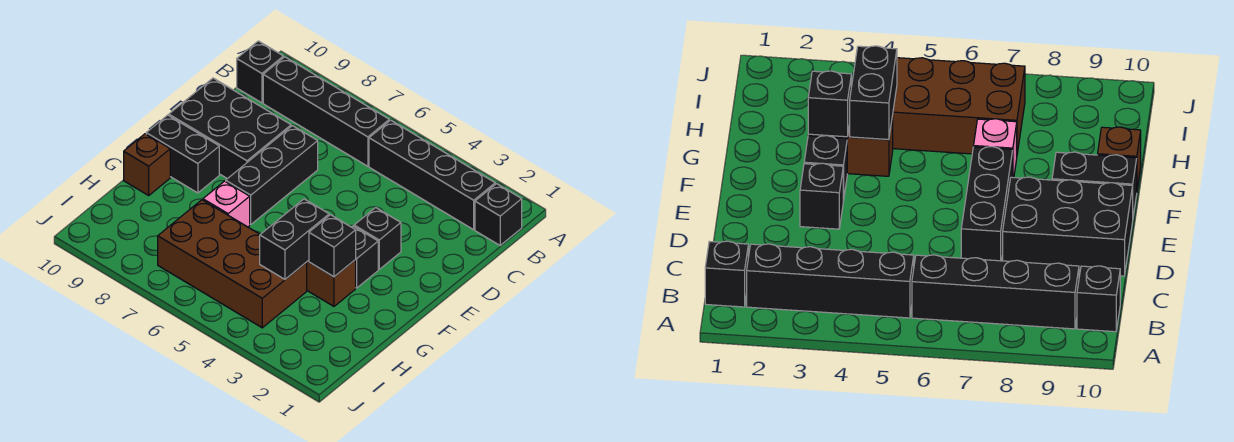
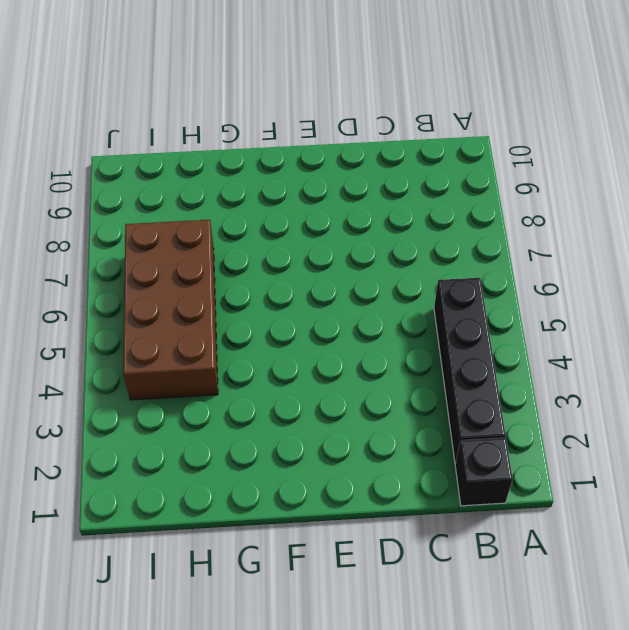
none -> black brick B6:B9 level 1
none -> black brick B10 level 1
none -> black brick D7:F7 level 1

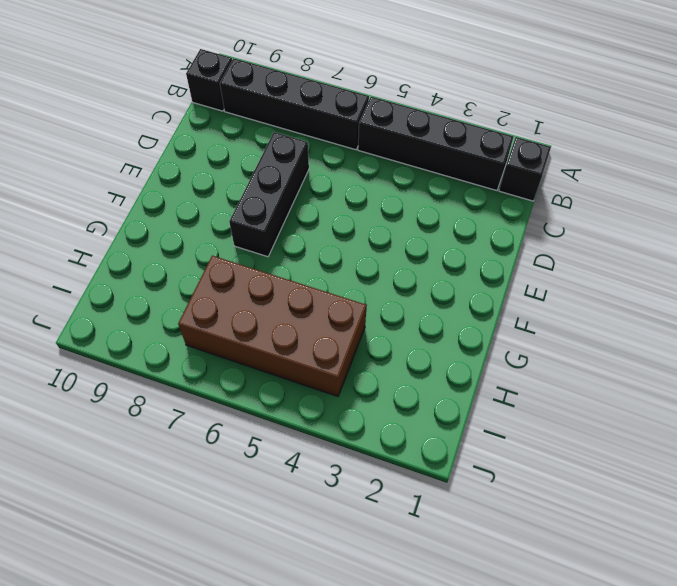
none -> black brick D8:E10 level 1
none -> black brick E3 level 1
none -> black brick F3 level 1

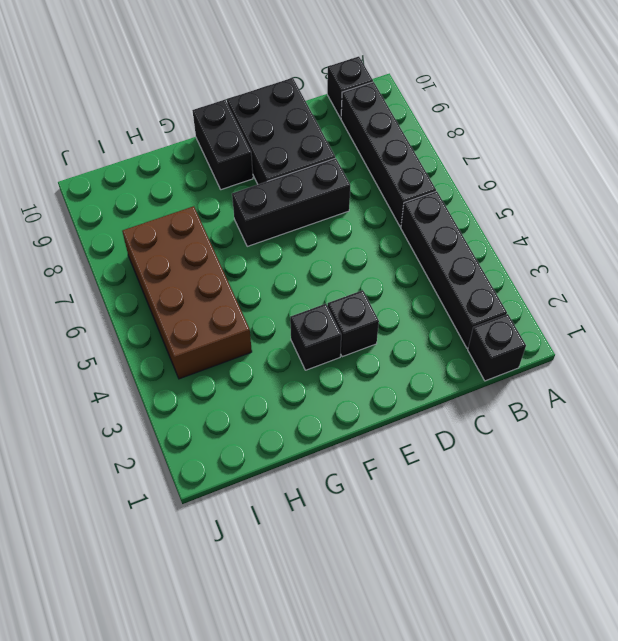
none -> brown brick G3:G4 level 1
none -> pink brick G7 level 1
none -> brown brick G10 level 1

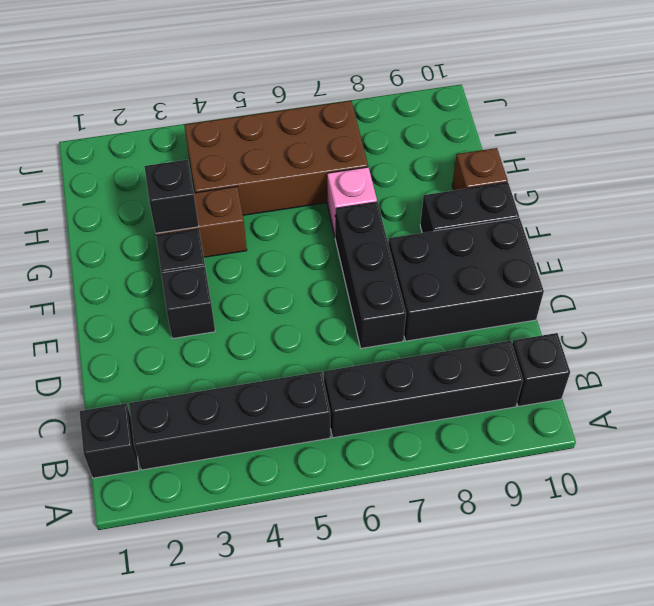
none -> black brick G4:H4 level 2

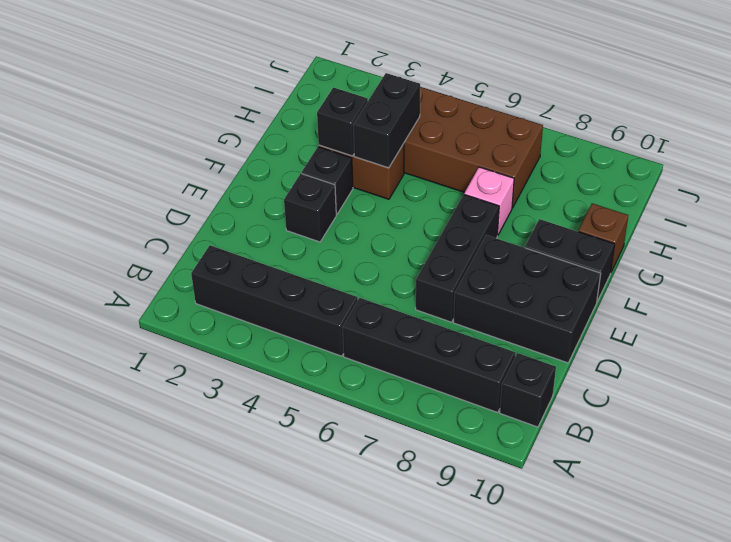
none -> black brick B1 level 1

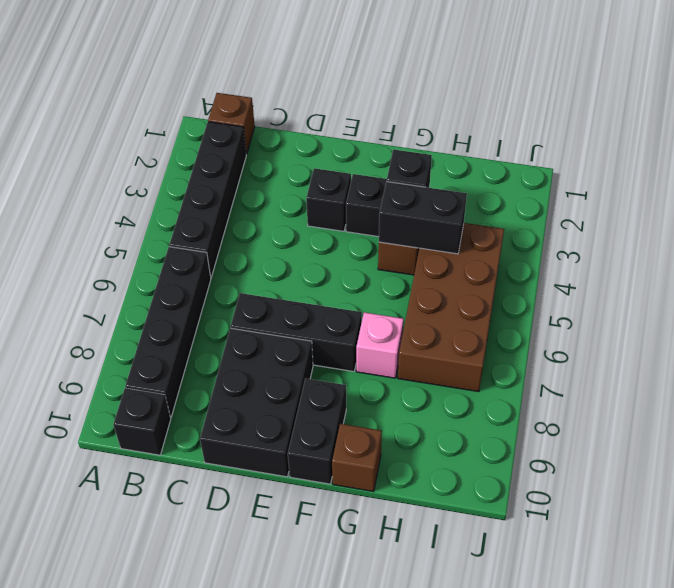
brown brick B1 level 1 -> black brick B1 level 1

